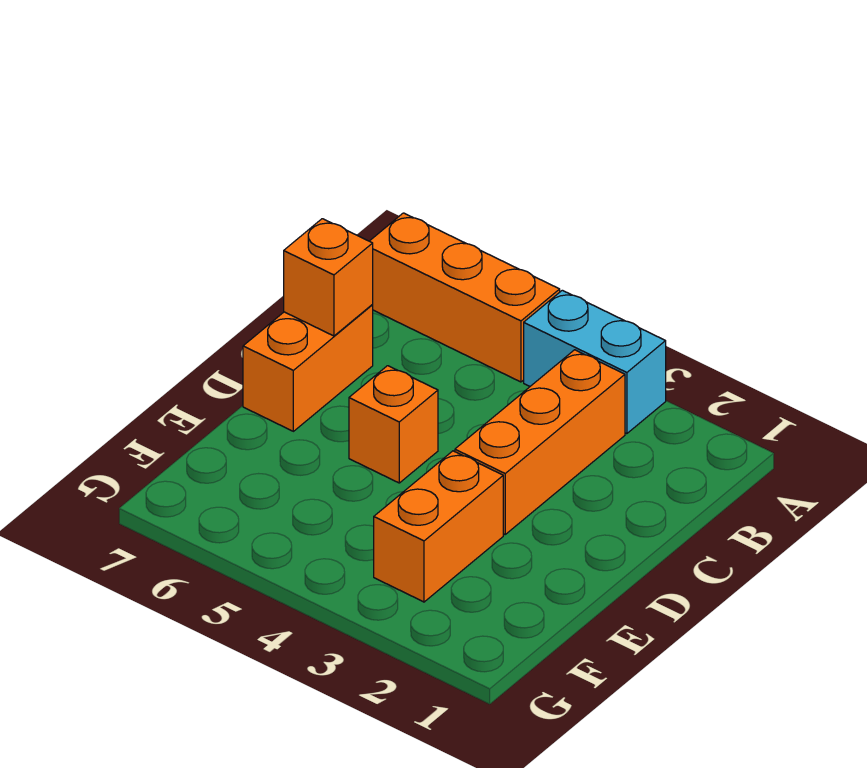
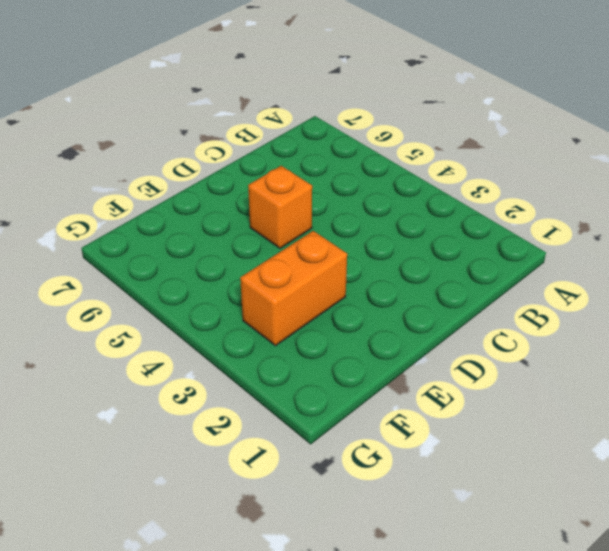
none -> cyan brick A3:A4 level 1
none -> orange brick A5:A7 level 1

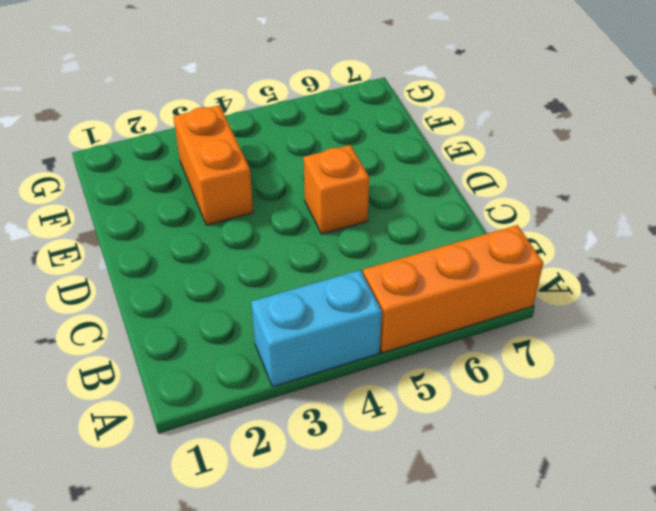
none -> orange brick B3:D3 level 1
none -> orange brick C7:D7 level 1

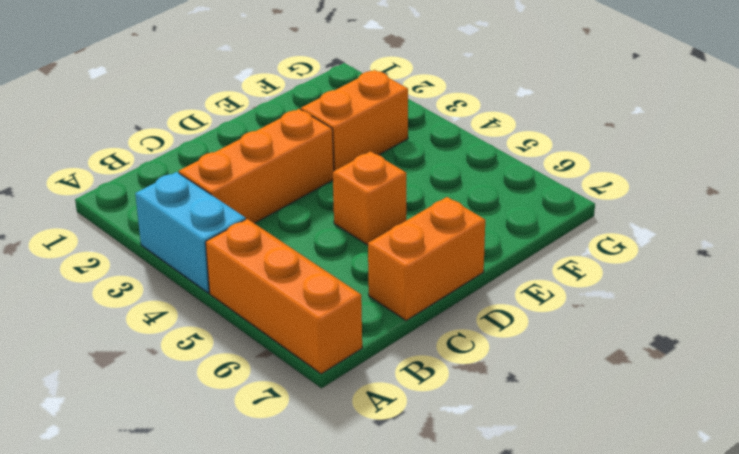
none -> orange brick C7 level 2

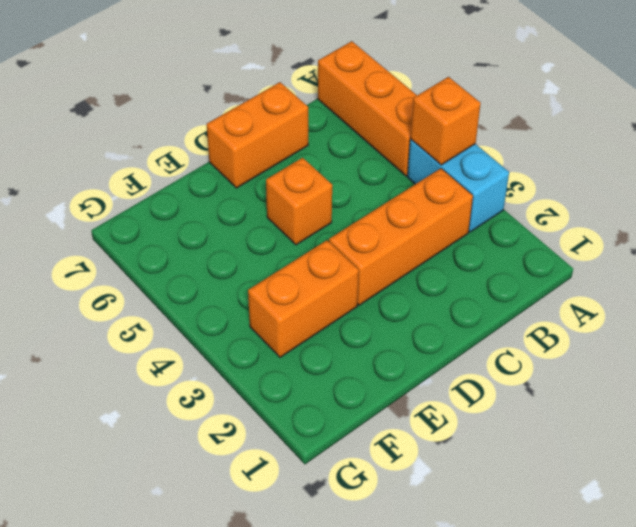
orange brick A4 level 2 -> orange brick C7 level 2

